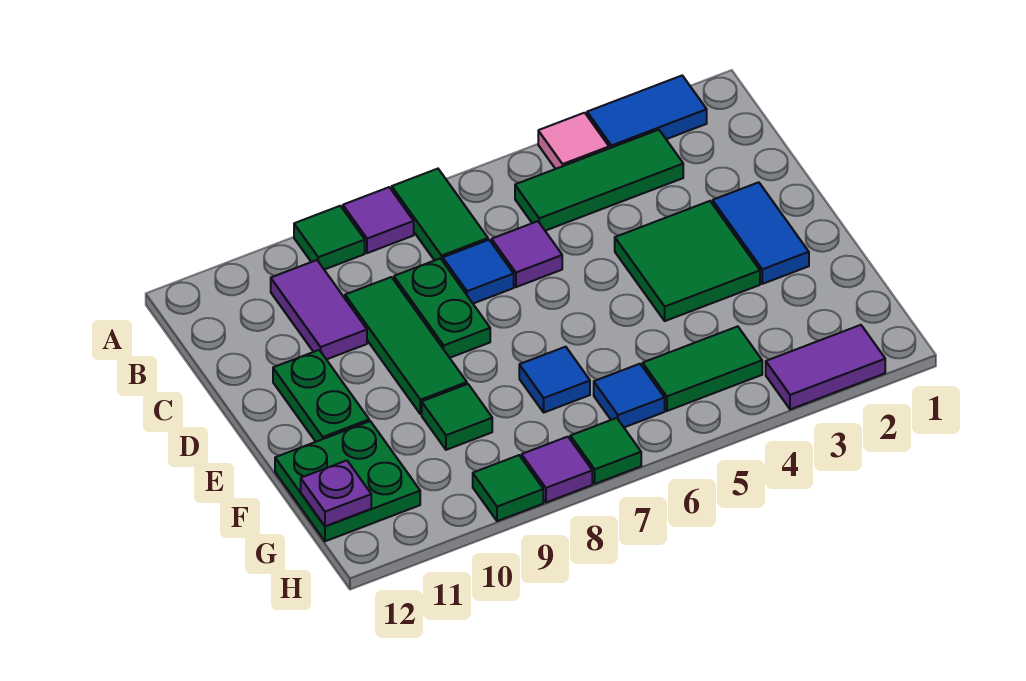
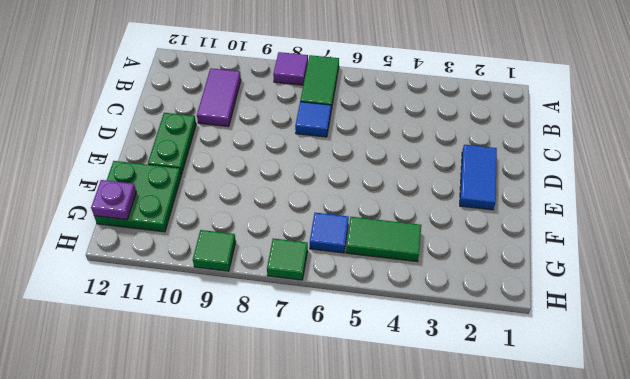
none -> blue tile A2:A3 level 1
none -> pink tile A4 level 1
none -> green tile A9 level 1

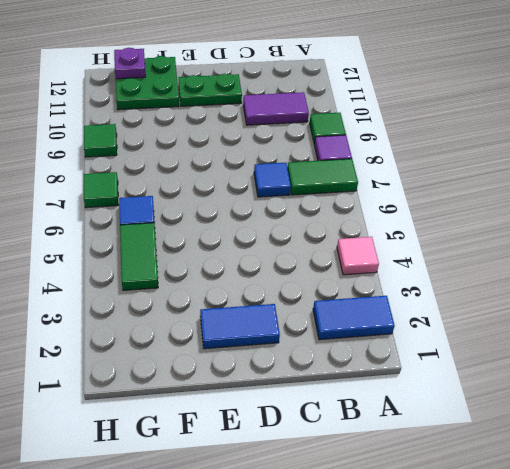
blue tile A2:B2 level 1 -> blue tile A2:A3 level 1
none -> green tile B3:B5 level 1
none -> purple tile C6 level 1
none -> green plate C8:D8 level 1

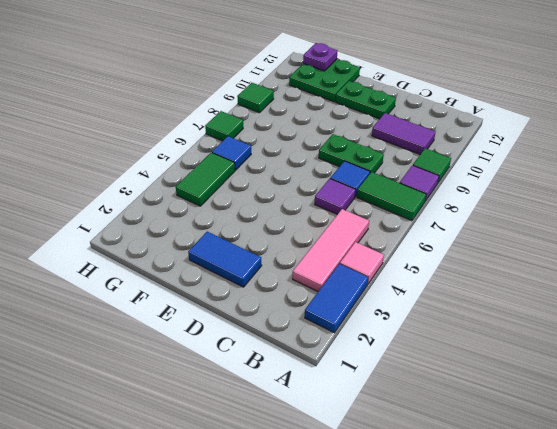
pink tile B3:B5 level 1 -> green tile B3:B5 level 1
none -> green tile C9:E9 level 1
none -> green tile D3:E4 level 1
none -> blue tile F7 level 1

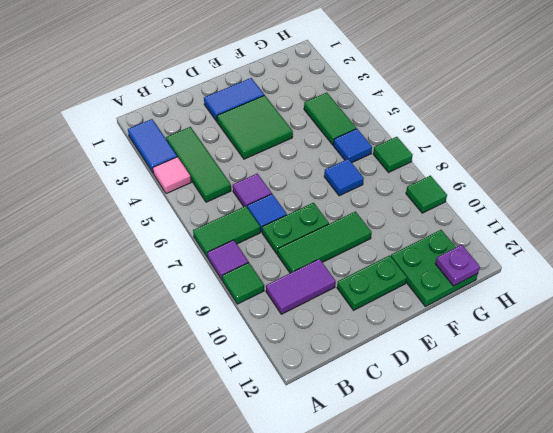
none -> green tile F9 level 1
none -> purple tile H2:H3 level 1
none -> purple tile H8 level 1

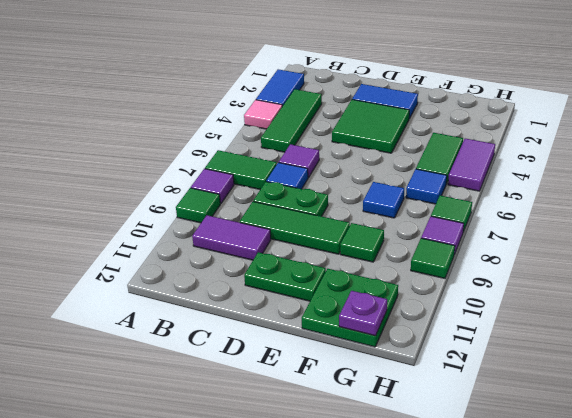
purple tile H4:H5 level 1 -> purple tile H2:H3 level 1

